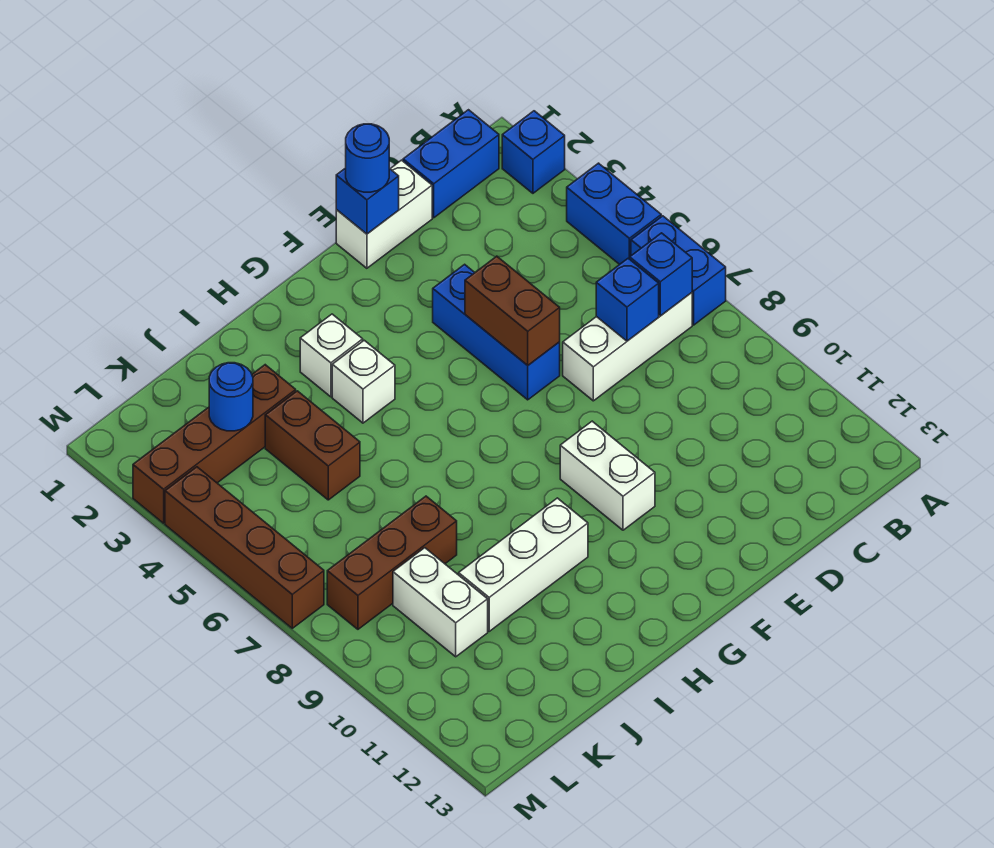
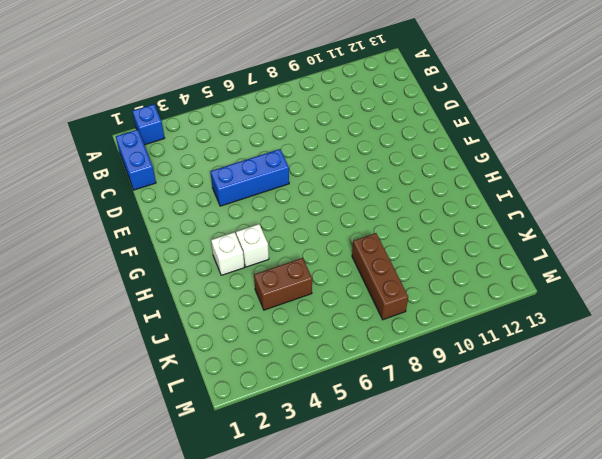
none -> blue brick A4:A5 level 1
none -> blue brick A6:A7 level 1
none -> white brick B7:D7 level 1

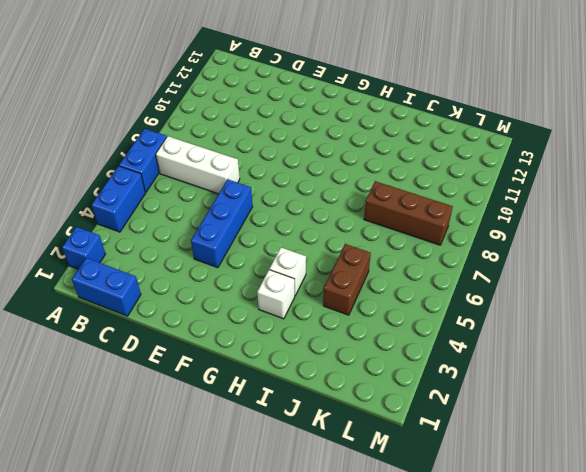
none -> white brick D1:E1 level 1
none -> white brick F9:F10 level 1
none -> white brick H10:J10 level 1

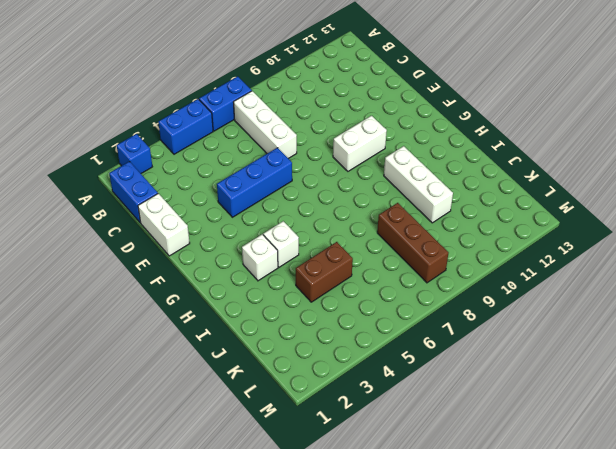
none -> brown brick J3:M3 level 1
none -> white brick K9:K10 level 1
none -> brown brick M4:M7 level 1

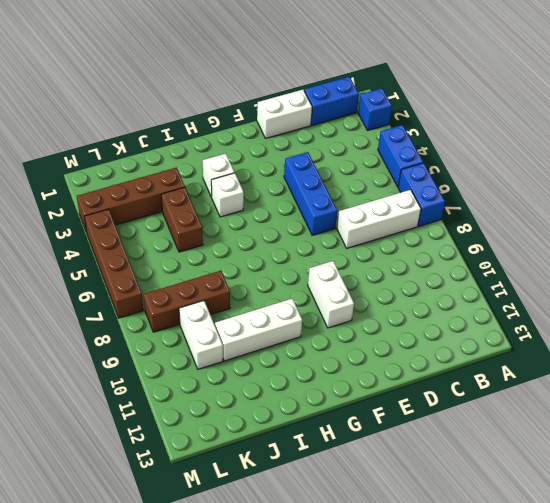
none -> blue brick B7 level 2
none -> blue brick C7 level 2
none -> blue brick E1 level 2

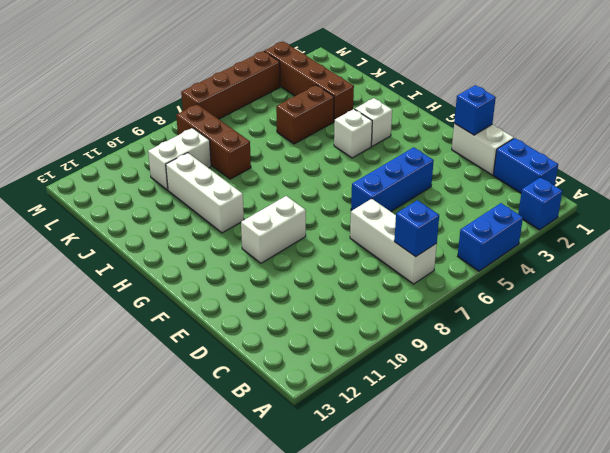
none -> blue brick A6:A7 level 1
none -> blue brick C7 level 2
none -> brown brick E5:E6 level 2

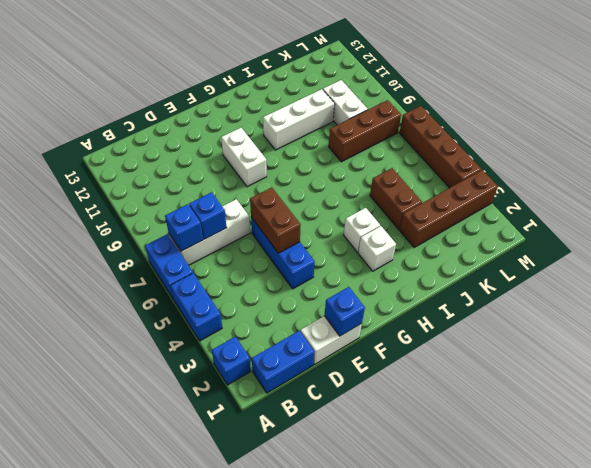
none -> blue round brick K3 level 2
none -> blue round brick E1 level 3

